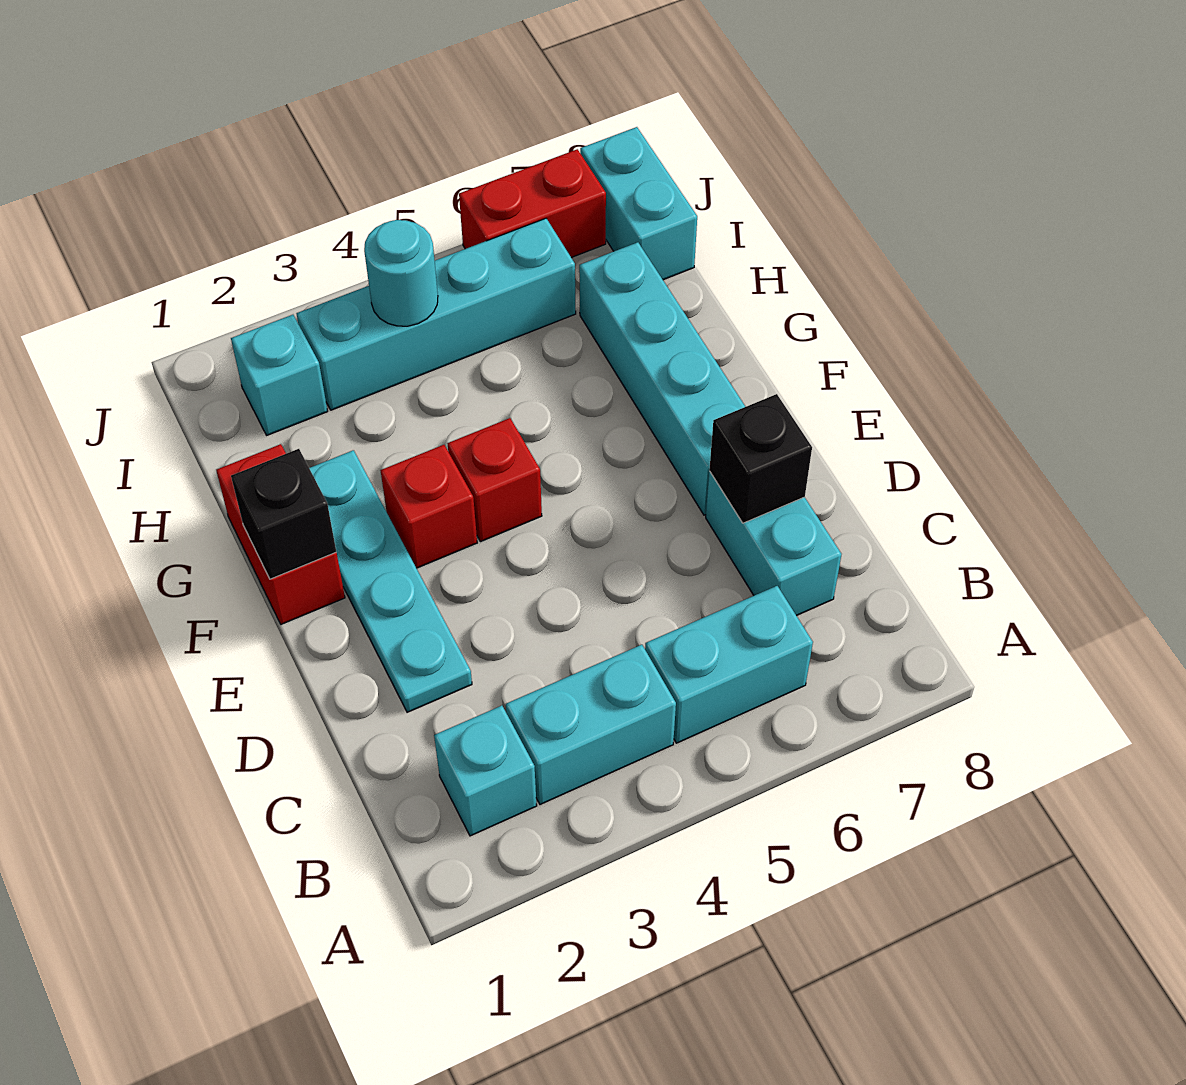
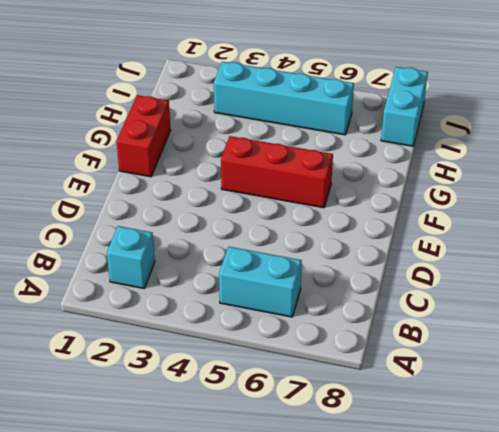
red brick F4:F6 level 1 -> red brick F4 level 1
none -> cyan brick B3:B4 level 1
none -> cyan brick C7:D7 level 1
none -> cyan plate D2:G2 level 1

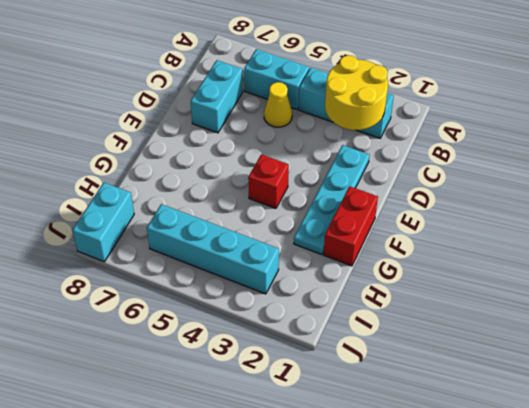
yellow round brick B2:C3 level 2 -> none
yellow cone C5 level 1 -> none
none -> cyan brick E7:H7 level 1
none -> red brick F3 level 1
none -> cyan brick I2 level 1

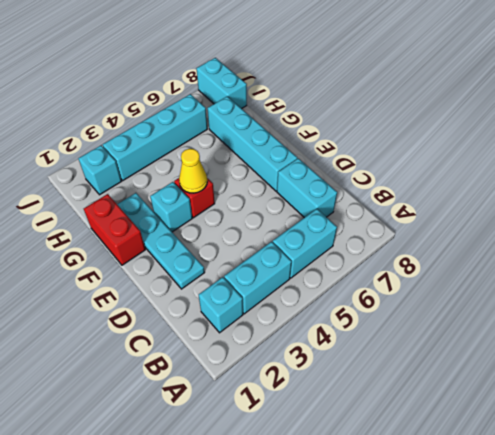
cyan brick F3 level 1 -> red brick F3 level 1
yellow cone F4 level 2 -> none
none -> red brick J6:J7 level 1
none -> black brick D7 level 2
none -> black brick F1 level 2

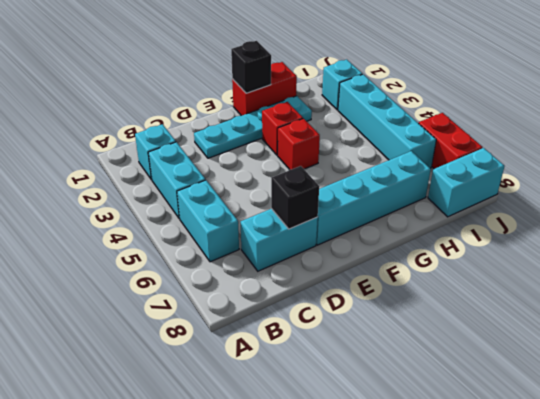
none -> cyan round brick I4 level 2

